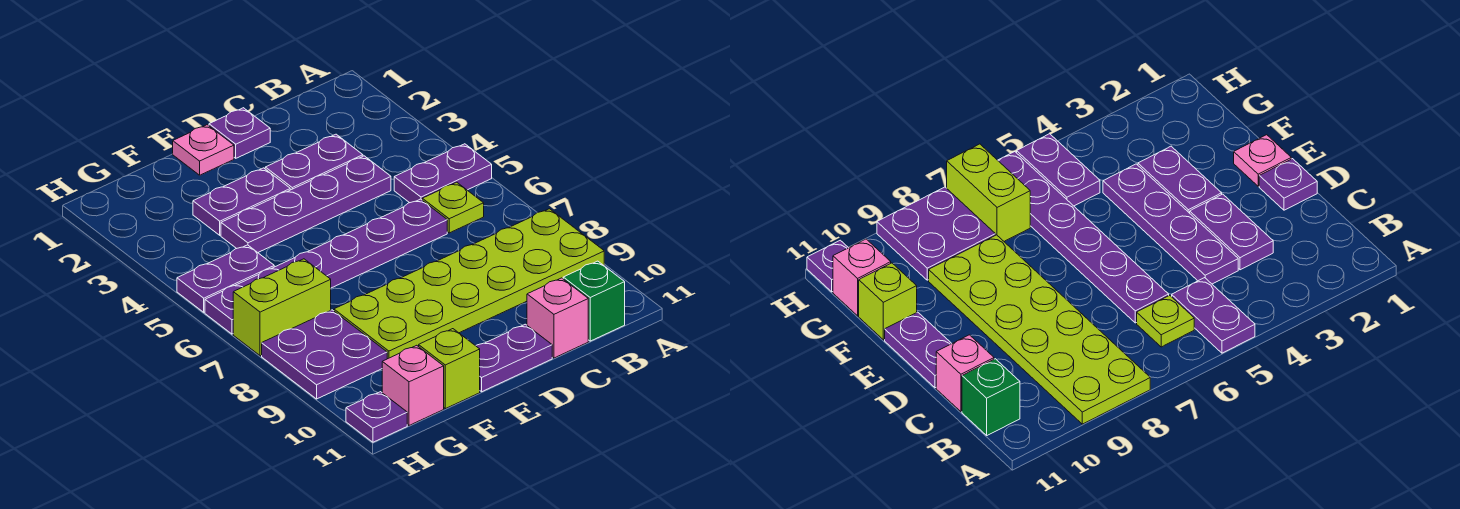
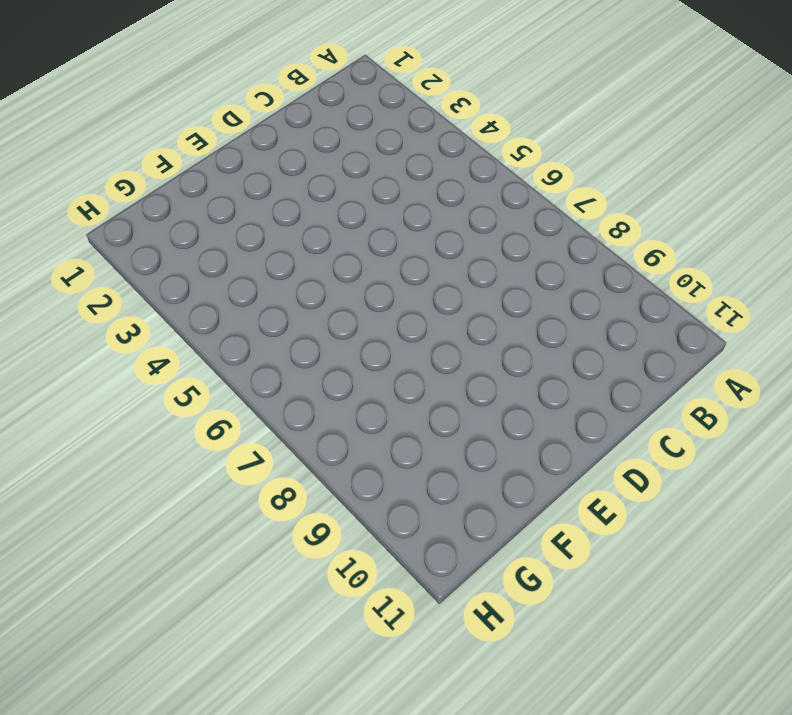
none -> purple plate A5:B5 level 1
none -> lime plate A8:F9 level 1
none -> lime plate B6 level 1

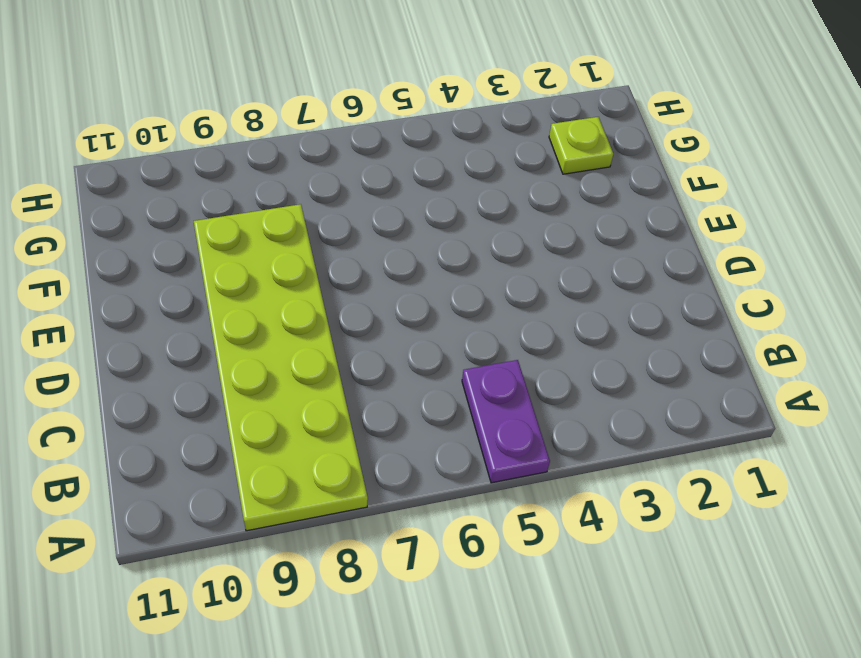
lime plate G2 level 1 -> lime plate B6 level 1
none -> green brick B11 level 1
none -> purple plate C3:D3 level 1
none -> purple plate C4:F4 level 1

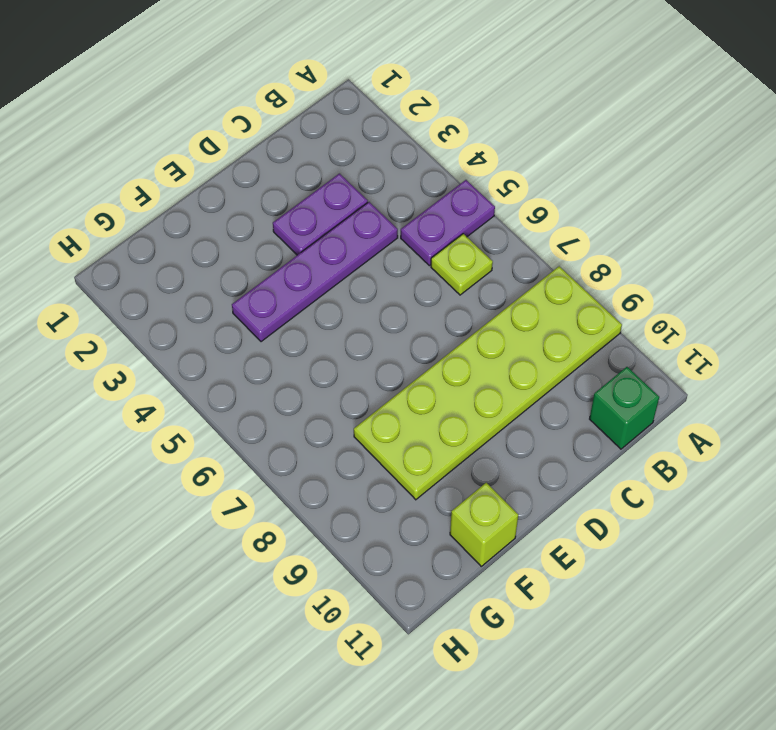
none -> purple plate C6:H6 level 1
none -> pink brick C11 level 1
none -> purple plate D1 level 1

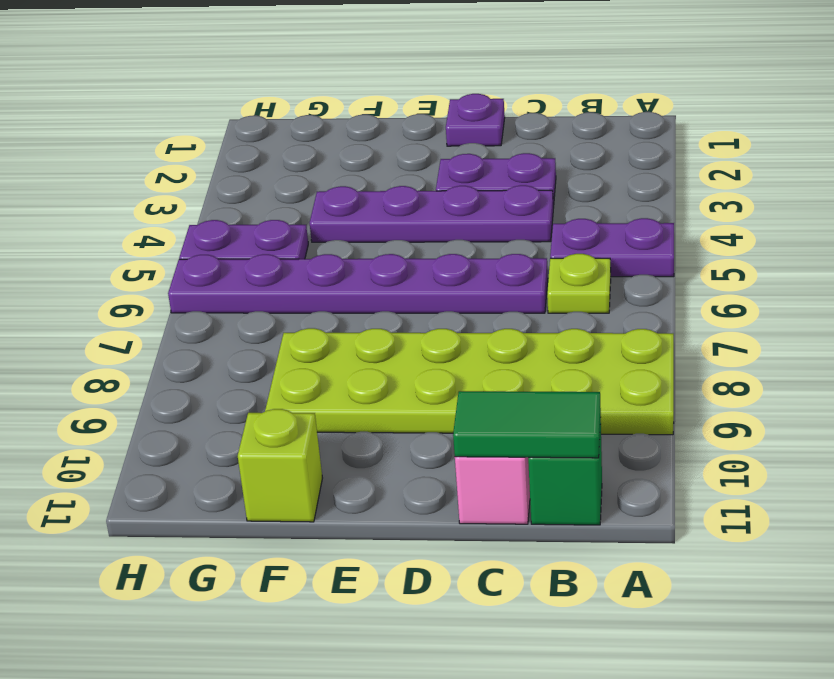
green tile B11:C11 level 2 -> none
none -> purple plate D11:E11 level 1
none -> pink plate E1 level 1
none -> purple plate E3:F3 level 1

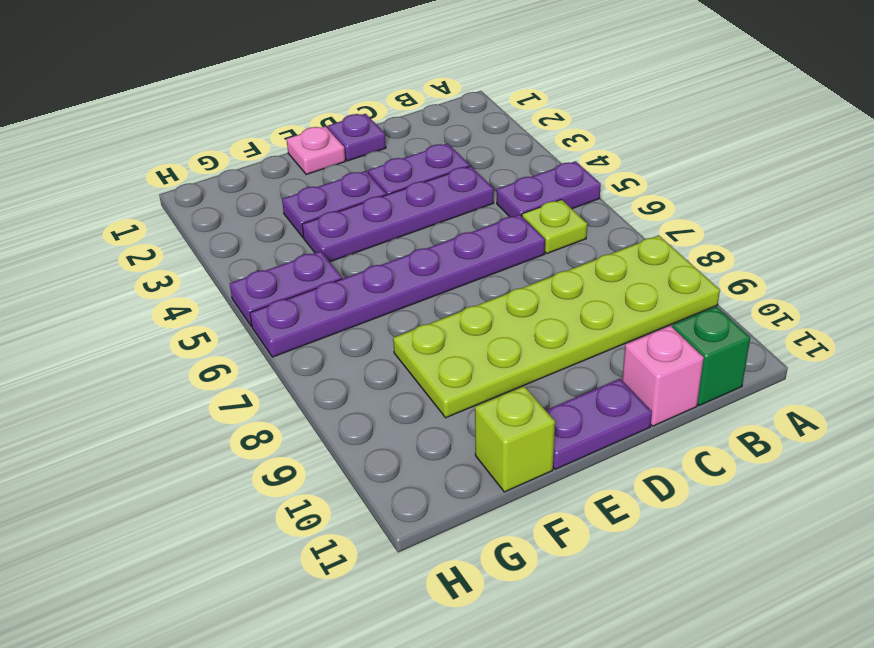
none -> lime brick G7:H7 level 1
none -> purple plate G8:H9 level 1
none -> pink brick G11 level 1

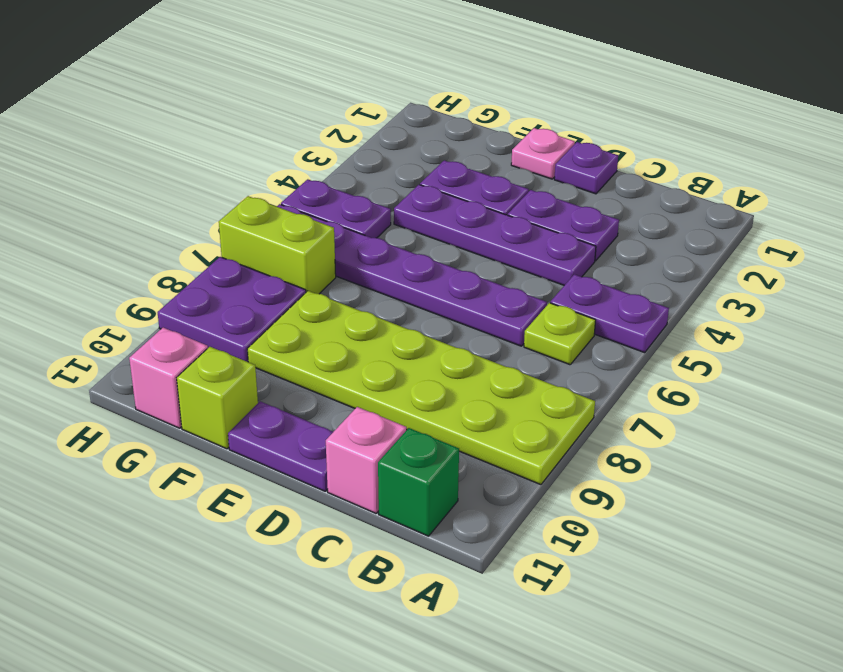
none -> purple plate H11 level 1

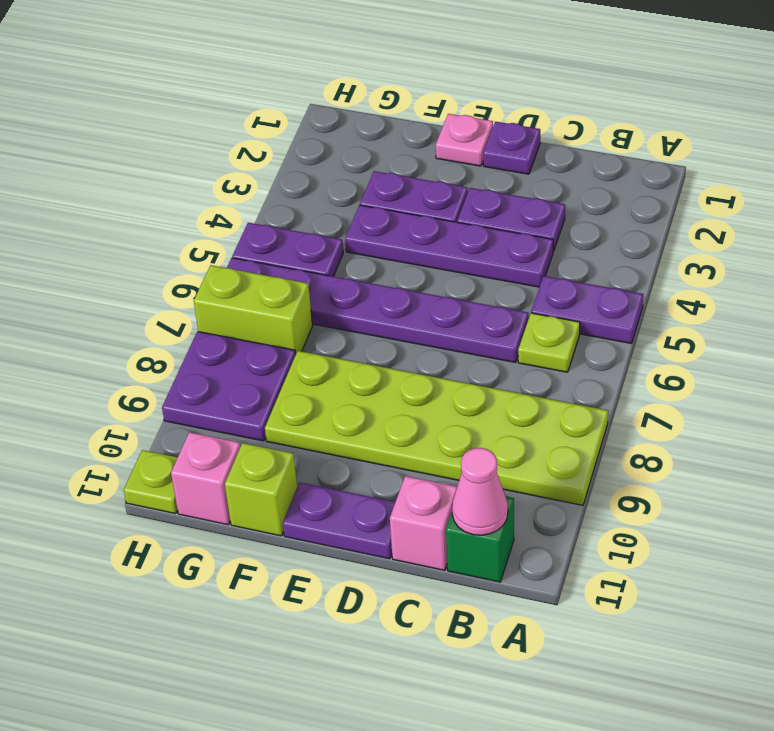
pink cone B11 level 2 -> none
lime plate H11 level 1 -> purple plate H11 level 1

